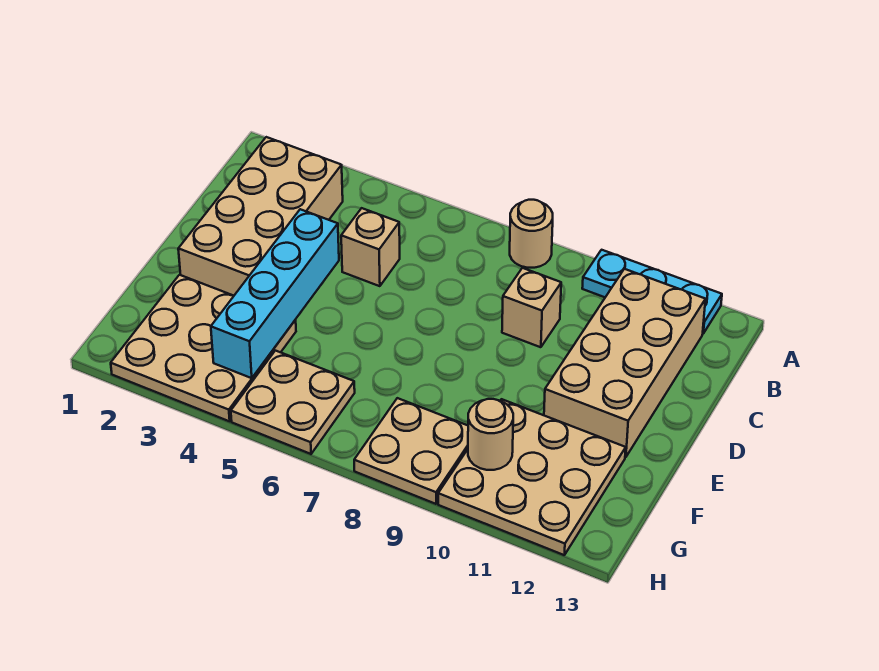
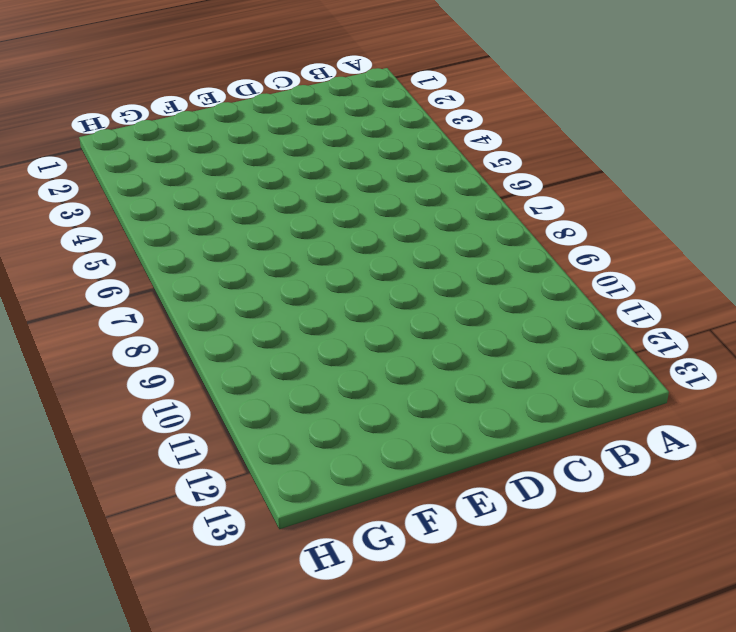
none -> tan round brick A8 level 1
none -> cyan plate A10:A12 level 1
none -> tan brick B2:E3 level 1

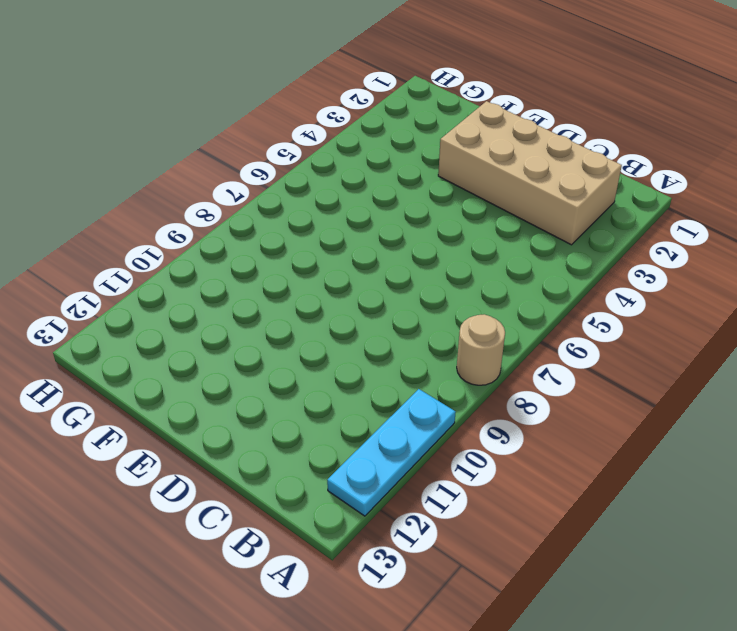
none -> tan brick B11:E12 level 1
none -> tan brick C5 level 1
none -> tan brick C9 level 1

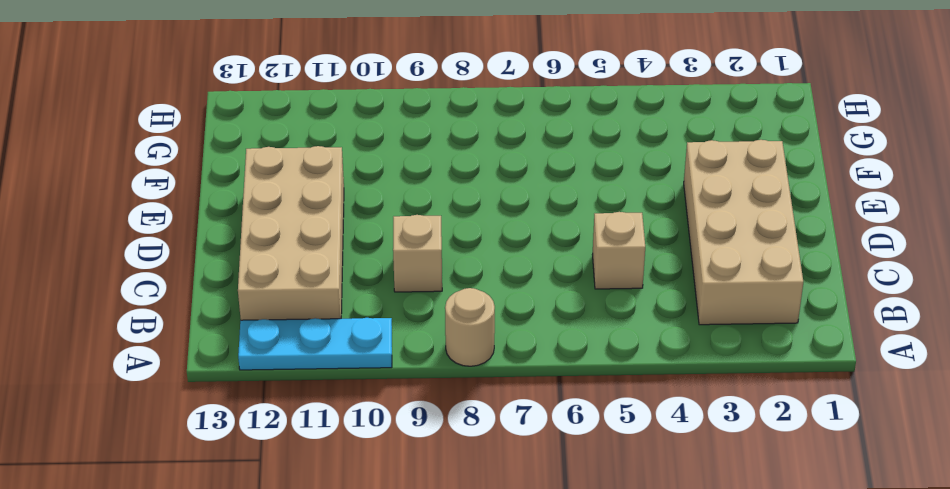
none -> tan plate F2:H4 level 1
none -> tan plate F10:H12 level 1
none -> tan plate G5:H6 level 1

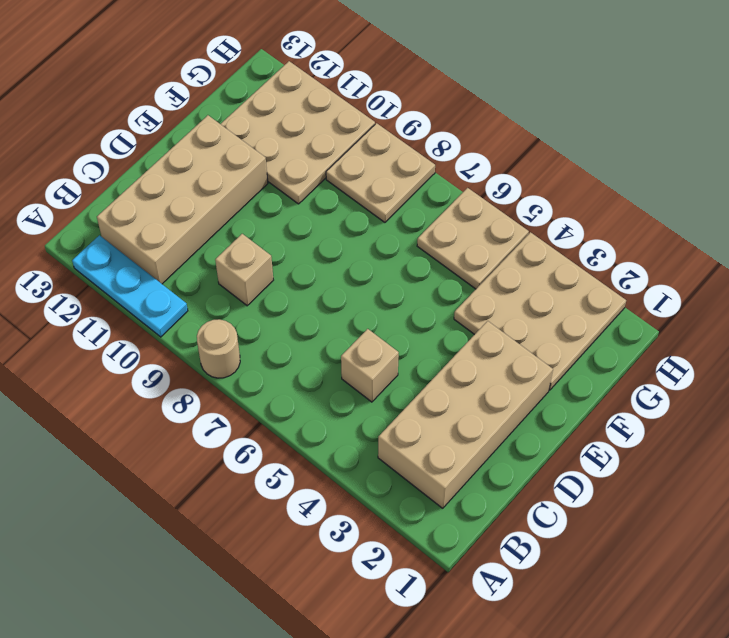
none -> cyan brick D4:G4 level 2
none -> tan round brick G10 level 2

